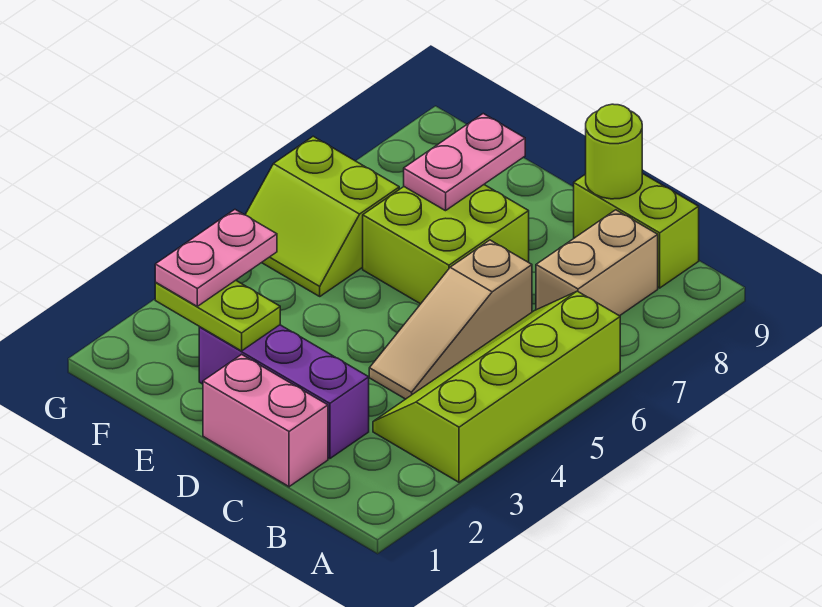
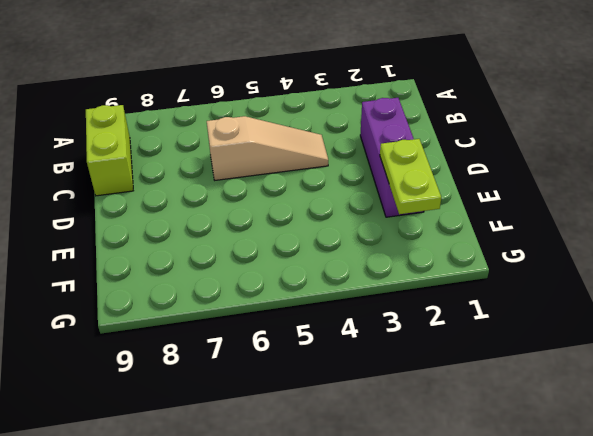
none -> lime slope A3:B6 level 1 top A
none -> tan brick B7:B8 level 1
none -> pink brick C1:D1 level 1

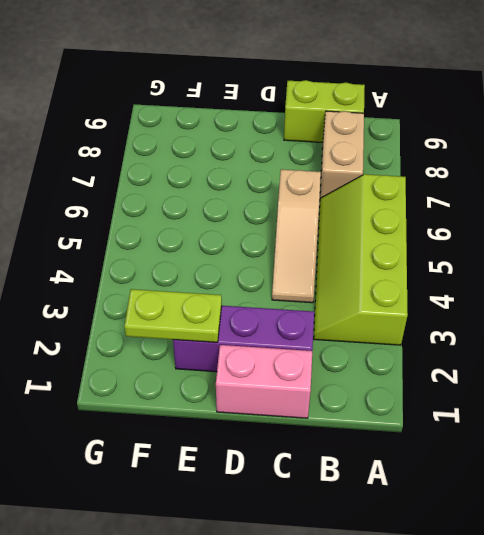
none -> lime brick D6:E7 level 1
none -> lime slope F5:G6 level 1 top 6
none -> lime round brick C9 level 2

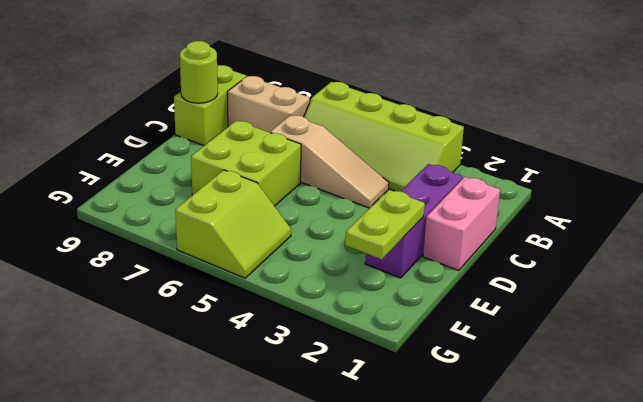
none -> pink plate E7:E8 level 2
none -> pink plate F2:F3 level 3

